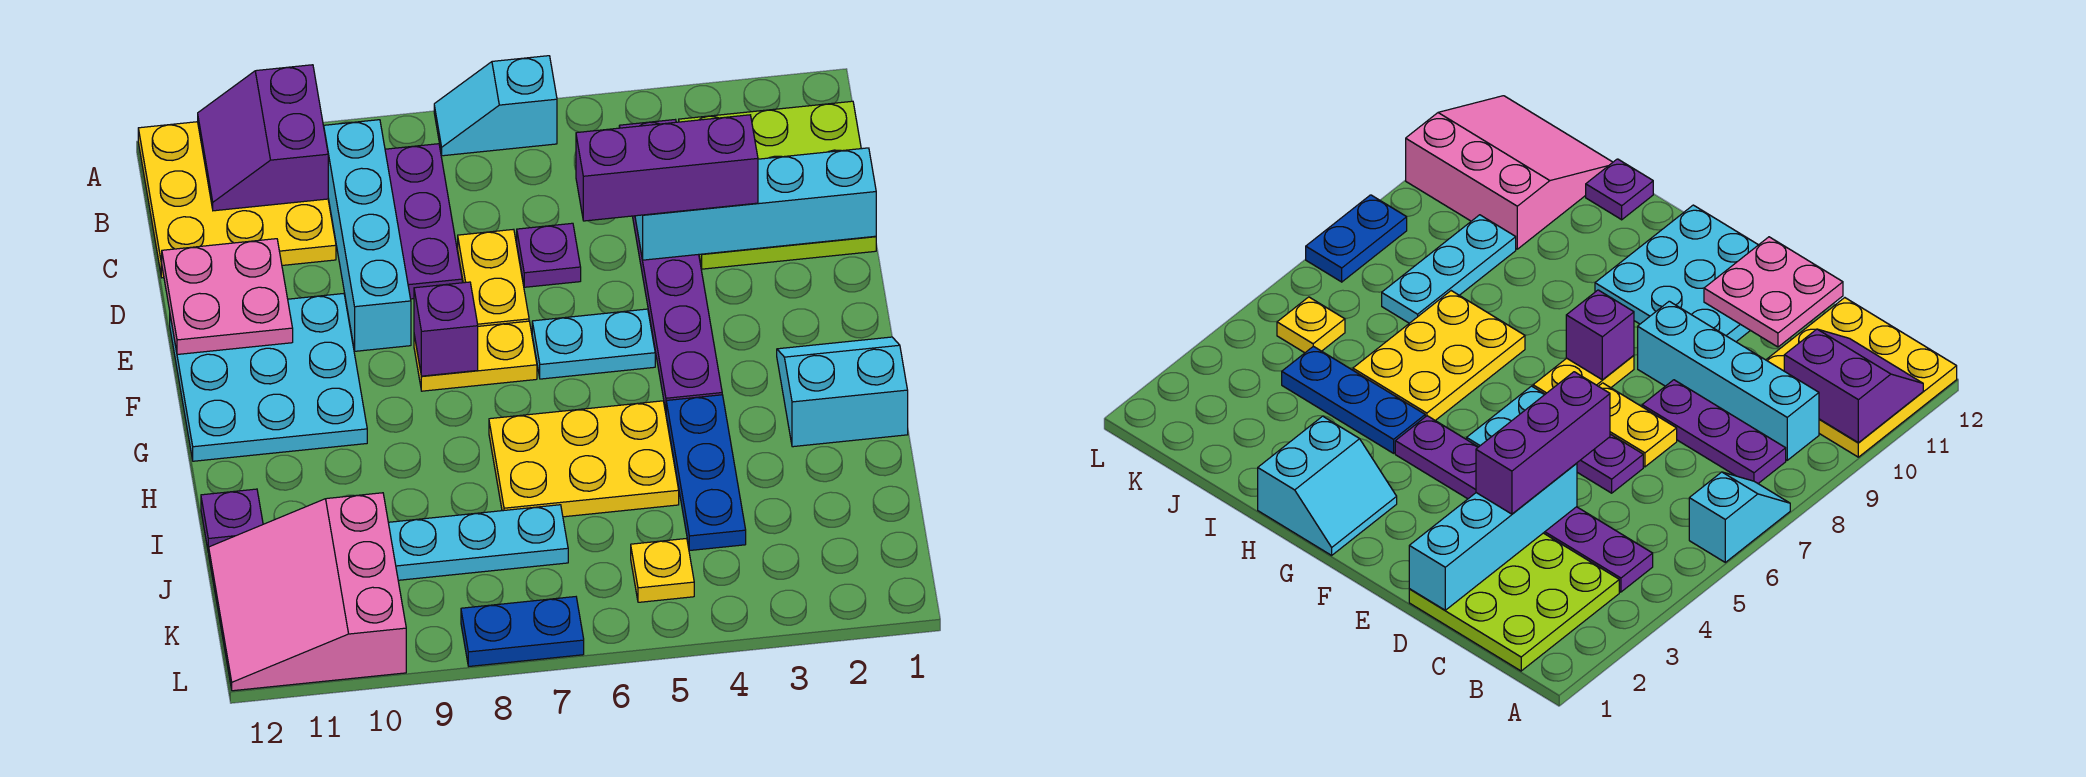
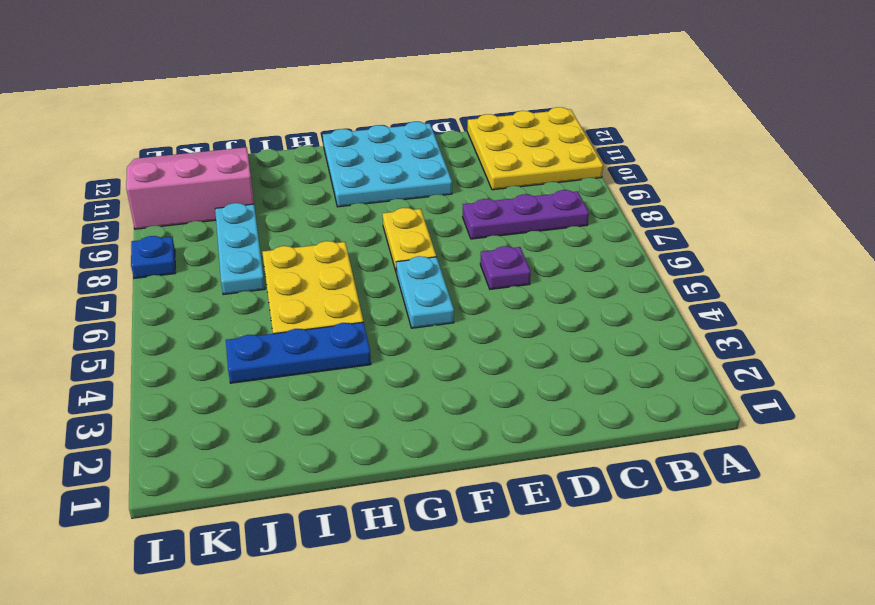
blue plate L8 level 1 -> blue plate L7:L8 level 1
none -> cyan slope A6:A7 level 1 top 6
none -> lime plate B1:D3 level 1
none -> purple plate B4:G4 level 1

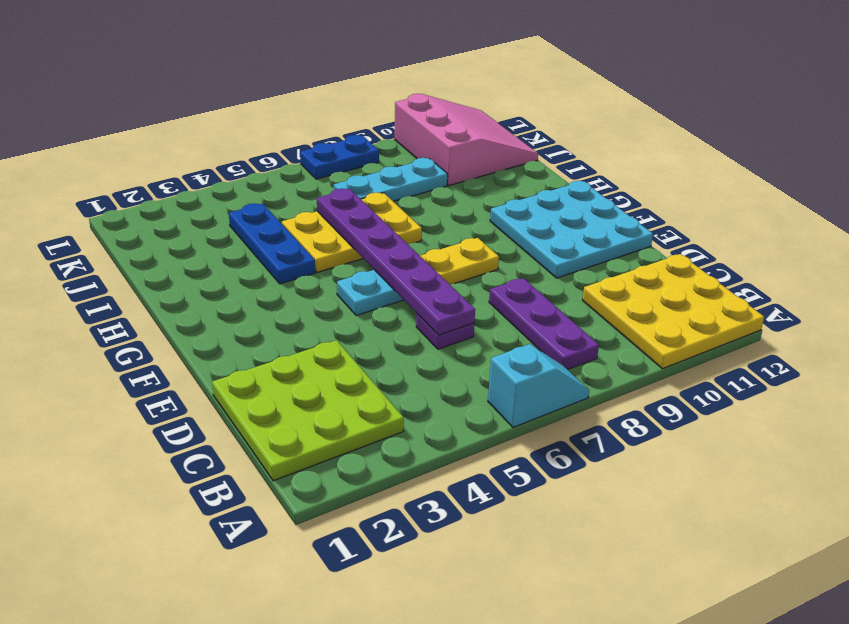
purple plate D6:I6 level 2 -> purple plate B4:G4 level 1
none -> cyan brick B9:E9 level 1
none -> yellow plate D7:E7 level 1
none -> cyan slope G1:H2 level 1 top H

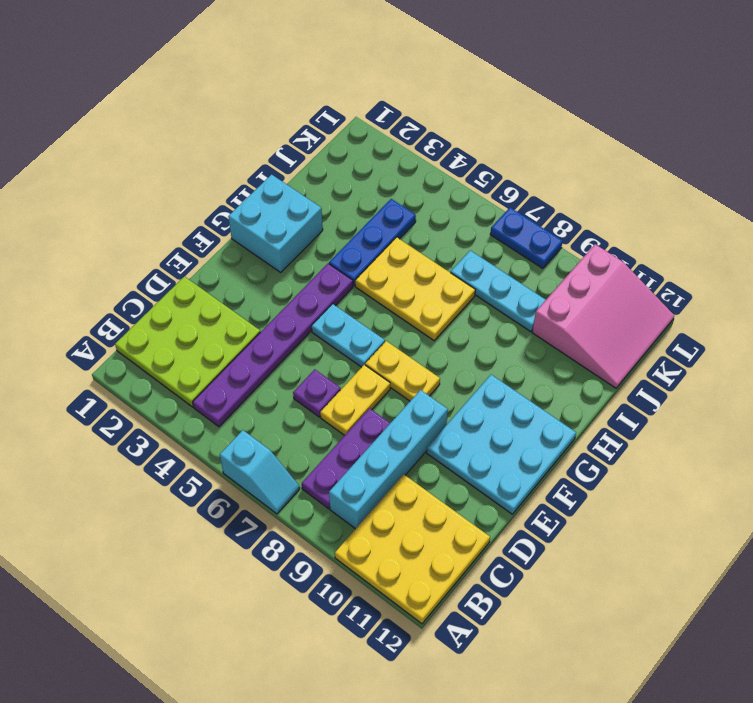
cyan brick G1:H2 level 1 -> cyan slope G1:H2 level 1 top H
none -> purple plate I12 level 1
none -> yellow plate K5 level 1
none -> purple slope A10:B11 level 2 top 10

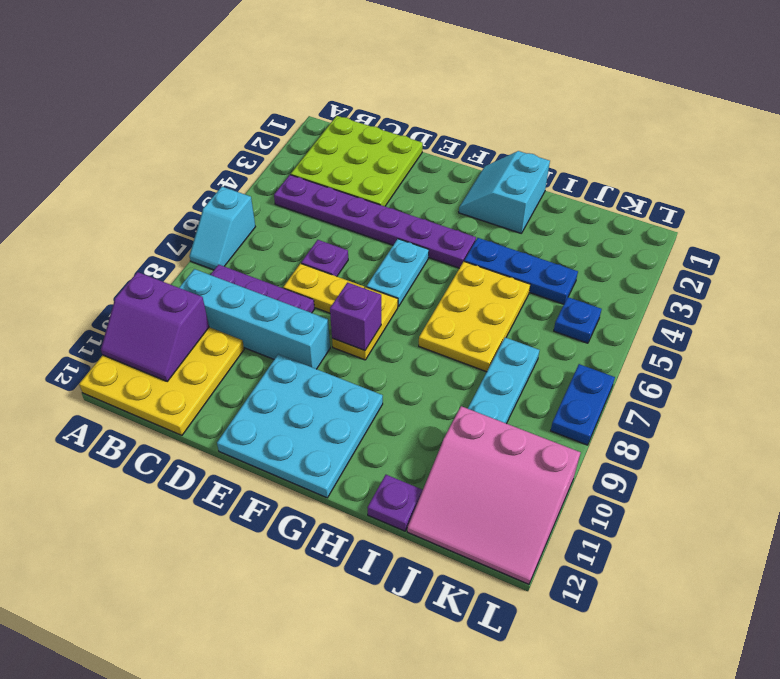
blue plate K5 level 1 -> yellow plate K5 level 1
none -> cyan brick D1:D4 level 2
none -> pink plate D11:E12 level 2
none -> purple brick D3:D5 level 3

